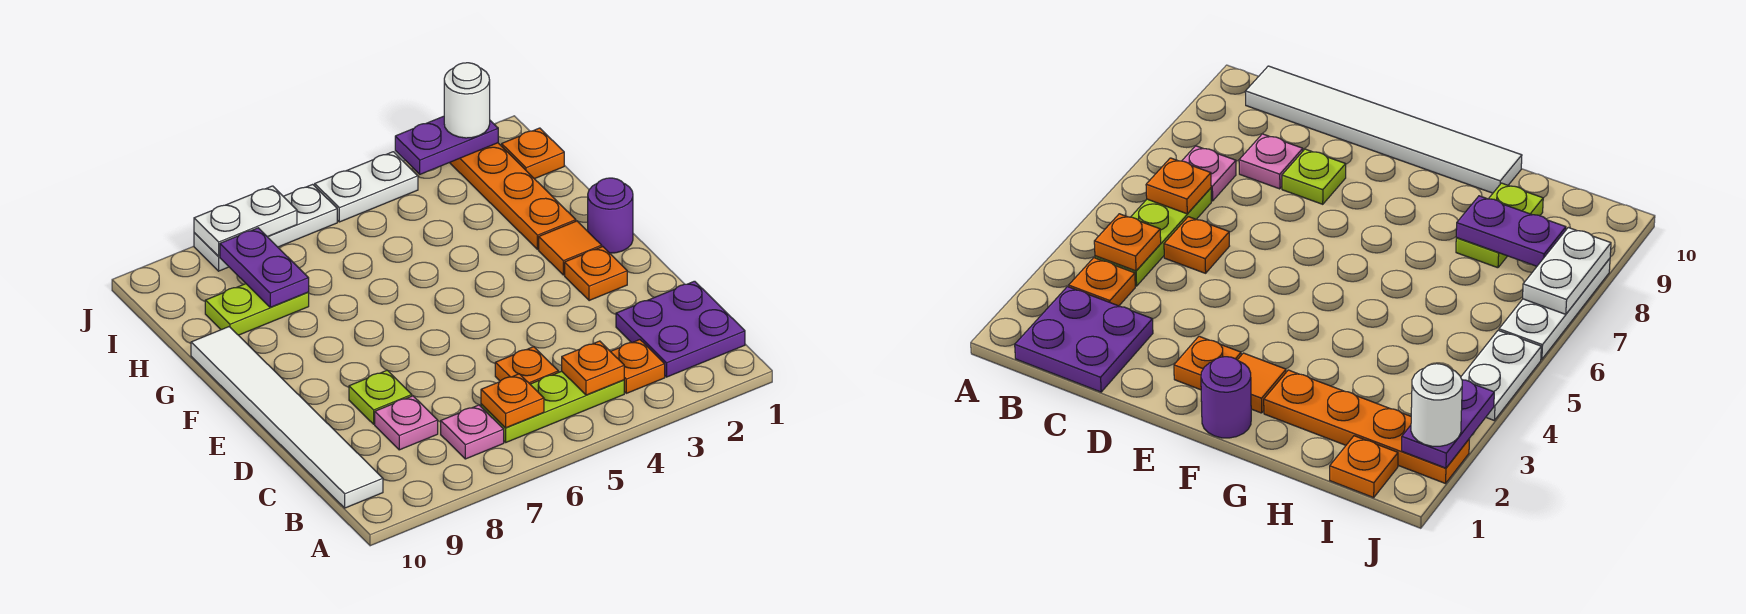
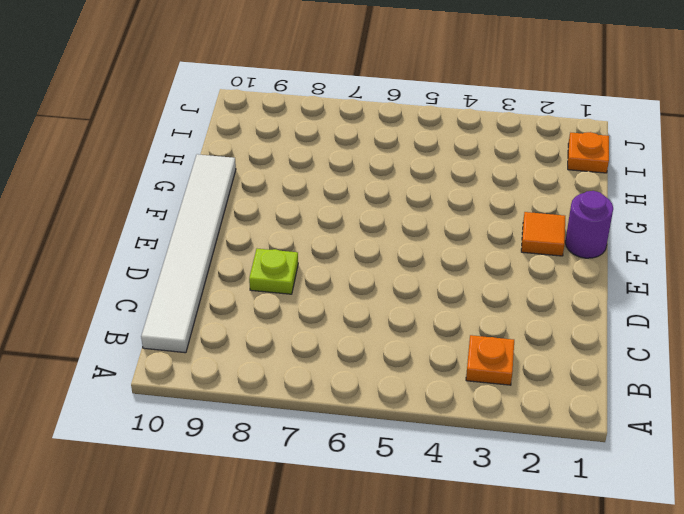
none -> purple plate B1:C2 level 1
none -> lime plate B4:B6 level 1
none -> pink plate B7 level 1

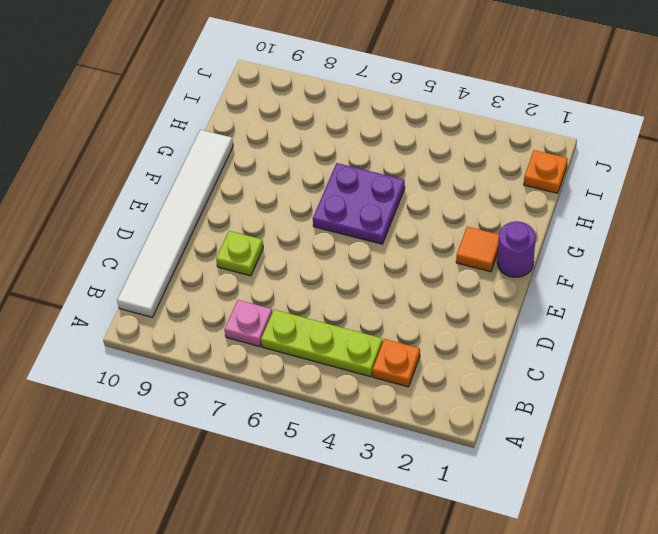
purple plate F5:G6 level 1 -> purple plate B1:C2 level 1
none -> orange plate C5 level 1
none -> pink plate C8 level 1
none -> orange plate E2 level 1

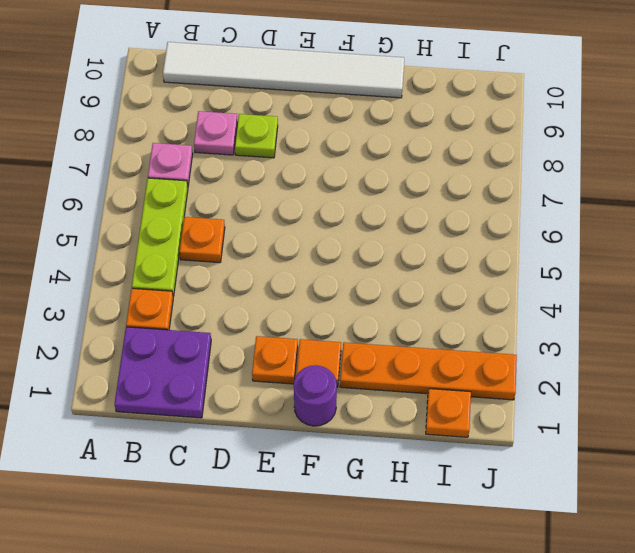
none -> lime plate H8:H9 level 1
none -> white plate J4:J5 level 1
none -> white plate J6:J8 level 1

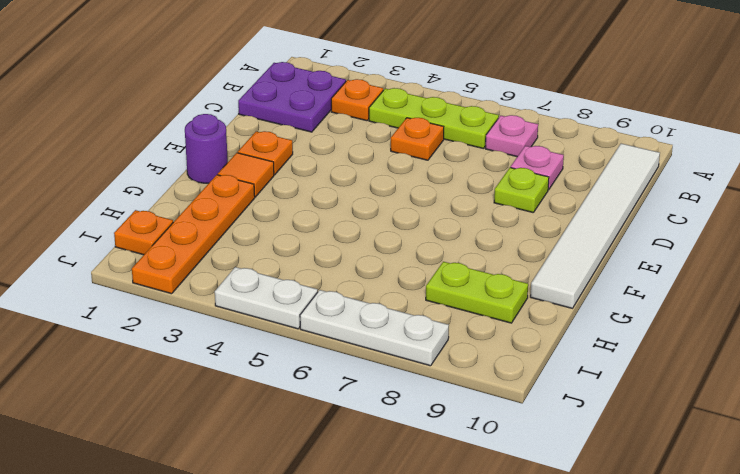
none -> orange plate B4 level 2
none -> orange plate B6 level 2
none -> purple plate H8:I8 level 2

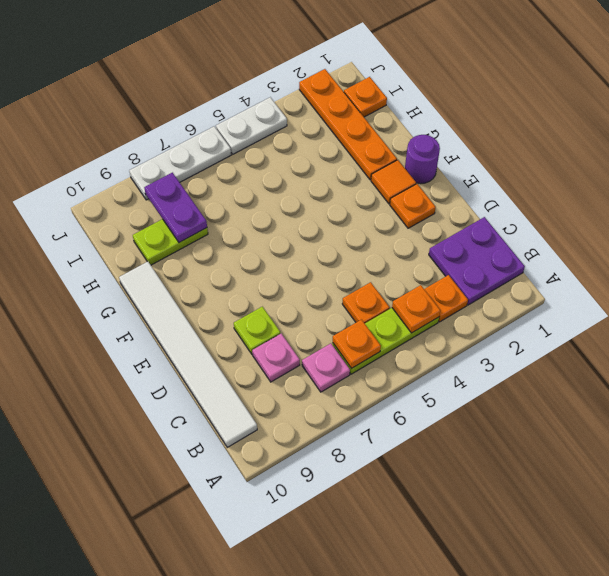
none -> purple plate J2:J3 level 2
none -> white plate J7:J8 level 2
none -> white round brick J2 level 3

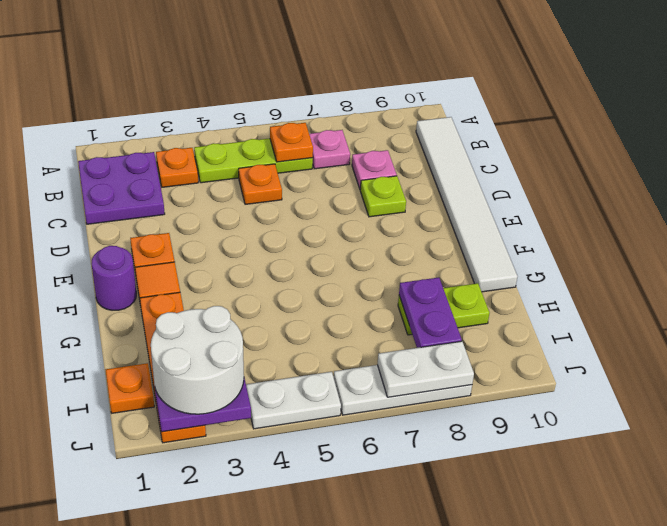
white round brick I2:J3 level 3 -> white round brick J2 level 3
none -> orange plate B4 level 2

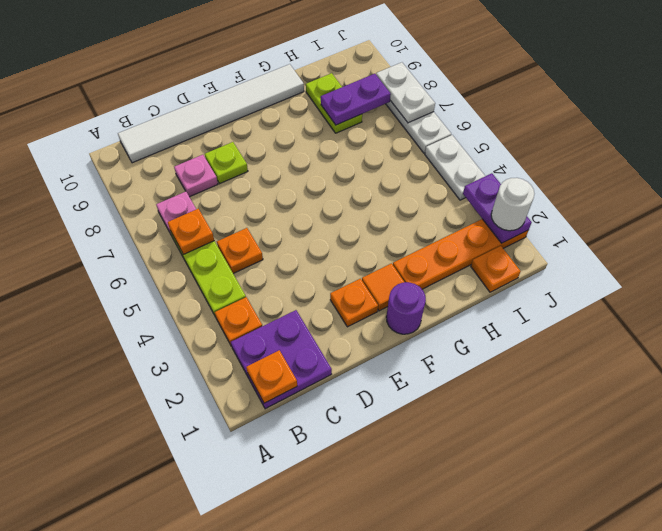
orange plate B1 level 2 -> orange plate B4 level 2

